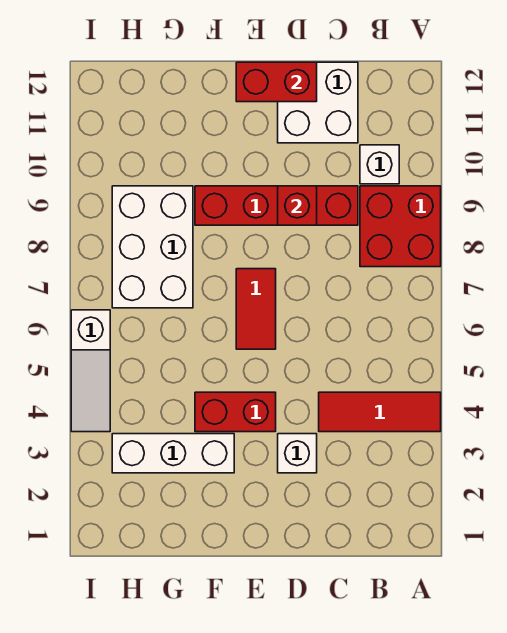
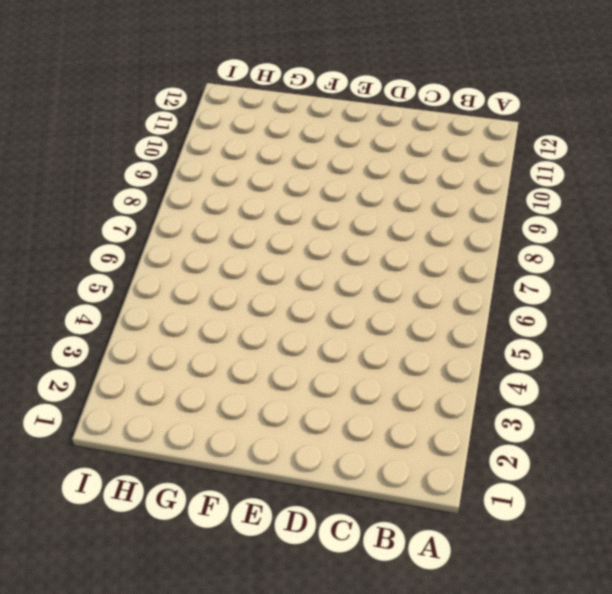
none -> red tile A4:C4 level 1
none -> red brick A8:B9 level 1
none -> white brick B10 level 1

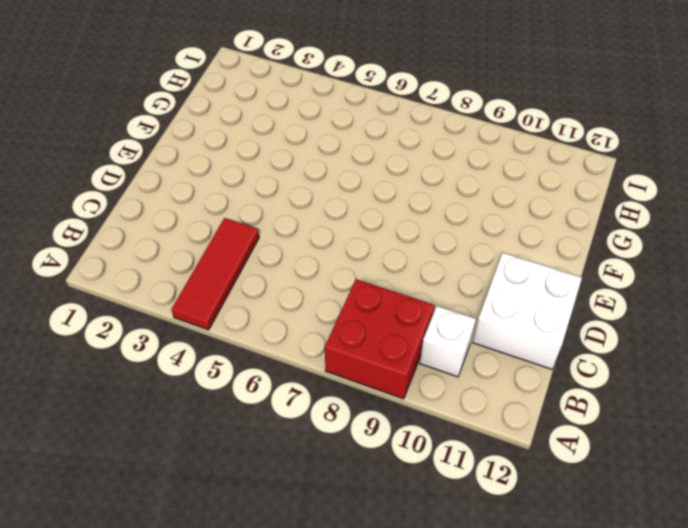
none -> red brick C9:F9 level 1
none -> white brick D3 level 1
none -> red brick E4:F4 level 1

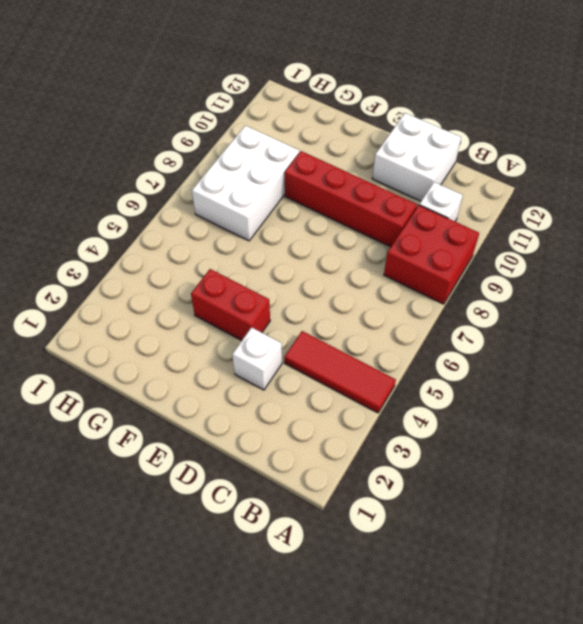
none -> red tile E6:E7 level 1
none -> white brick F3:H3 level 1
none -> white slope I4:I6 level 1 top 6

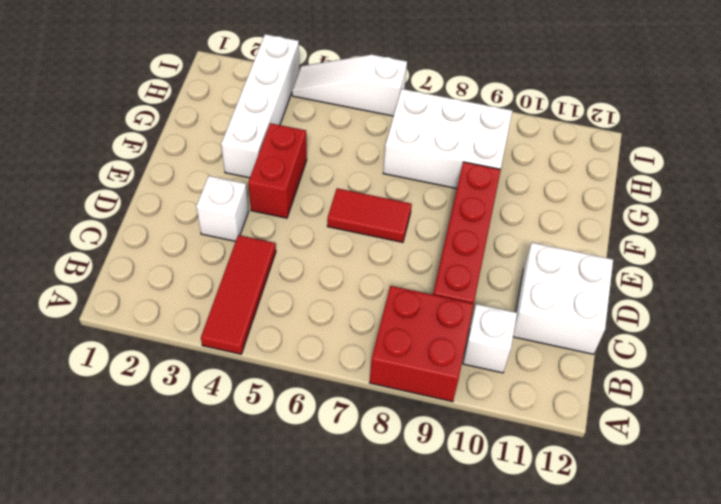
white brick F3:I3 level 1 -> white brick F3:H3 level 1
none -> red brick D9 level 2
none -> red brick D12:E12 level 2

